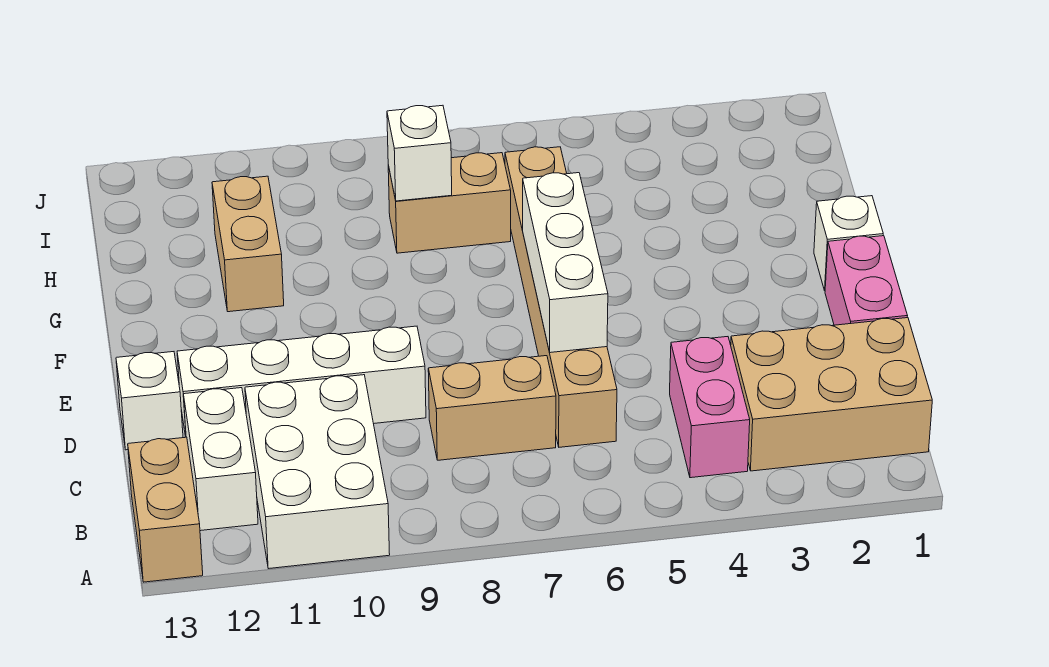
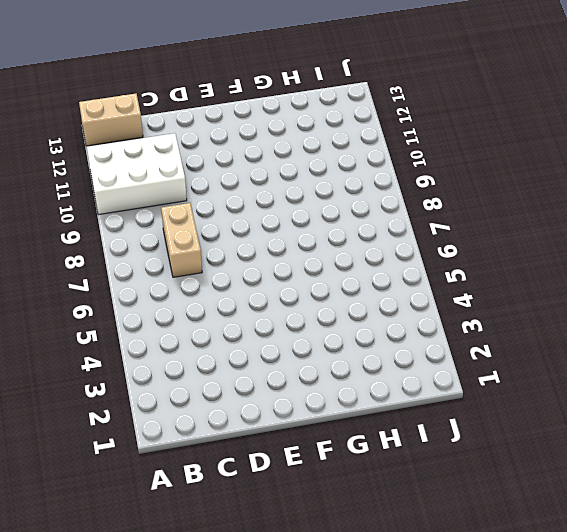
none -> tan brick B1:C3 level 1
none -> pink brick B4:C4 level 1
none -> white brick B12:C12 level 1

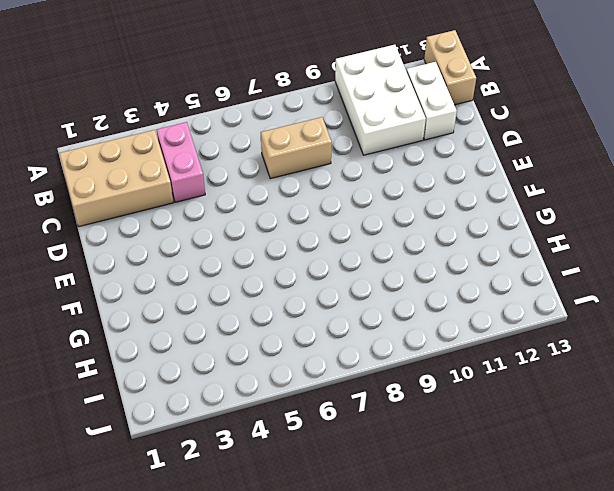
none -> tan brick C6:H6 level 1
none -> pink brick D1:E1 level 1
none -> white brick D9:D12 level 1

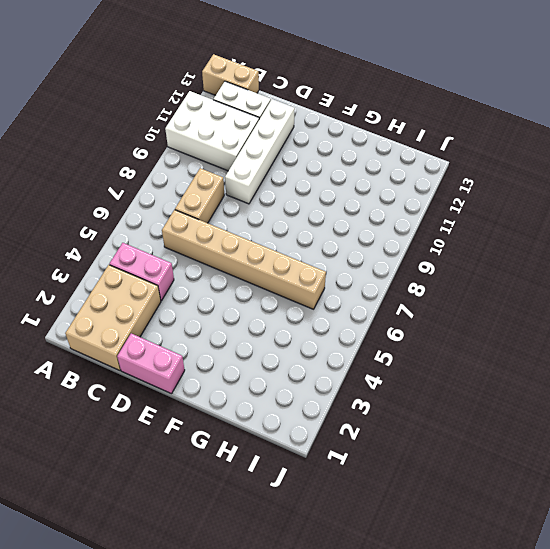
none -> white brick D13 level 1
none -> white brick F1 level 1
none -> tan brick G11:H11 level 1

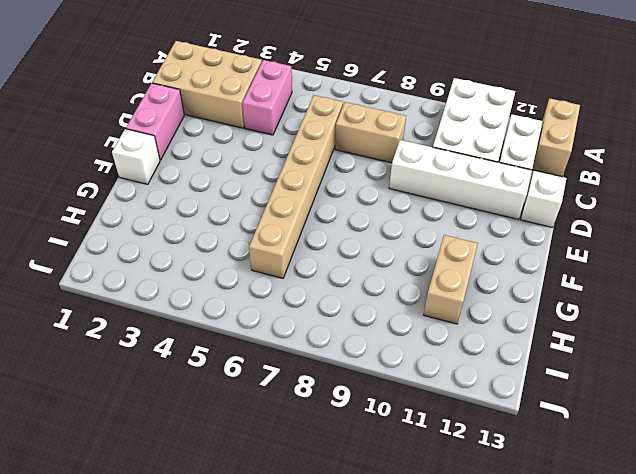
none -> tan brick H7:H8 level 1
none -> white brick D6:F6 level 2
none -> white brick H8 level 2

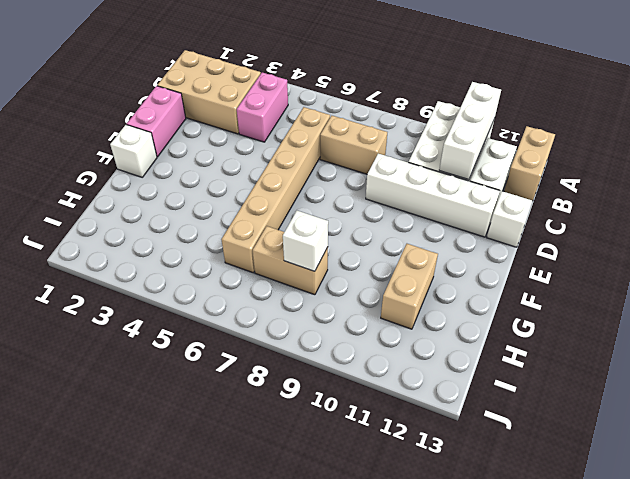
white brick A11:C11 level 2 -> white brick D6:F6 level 2

